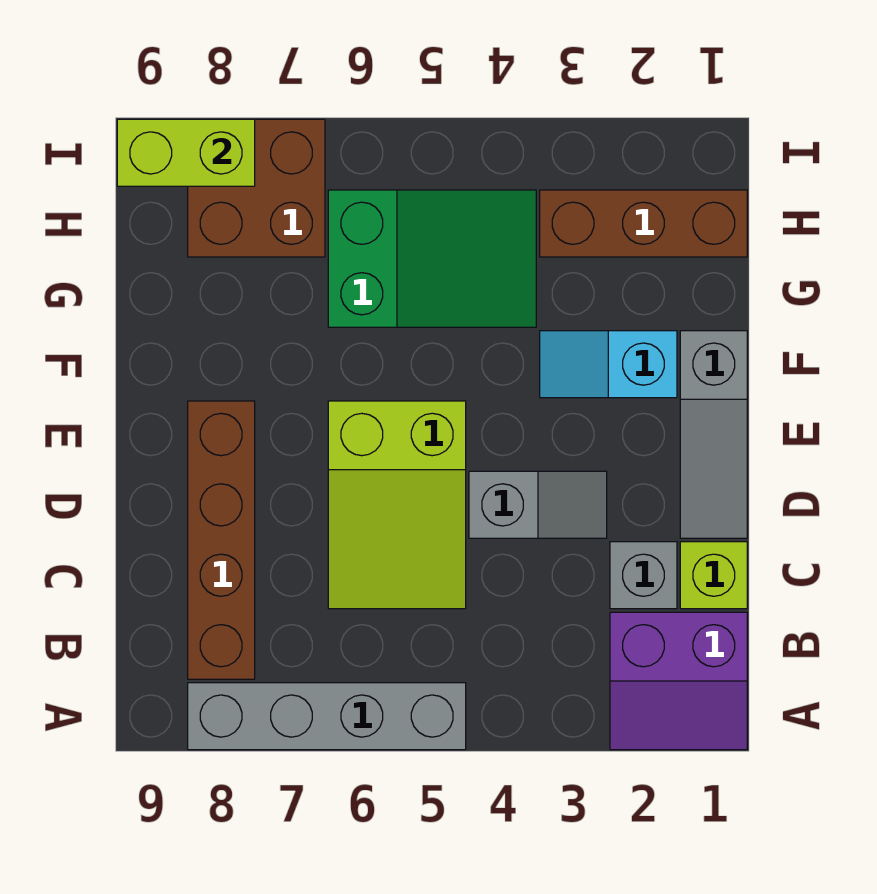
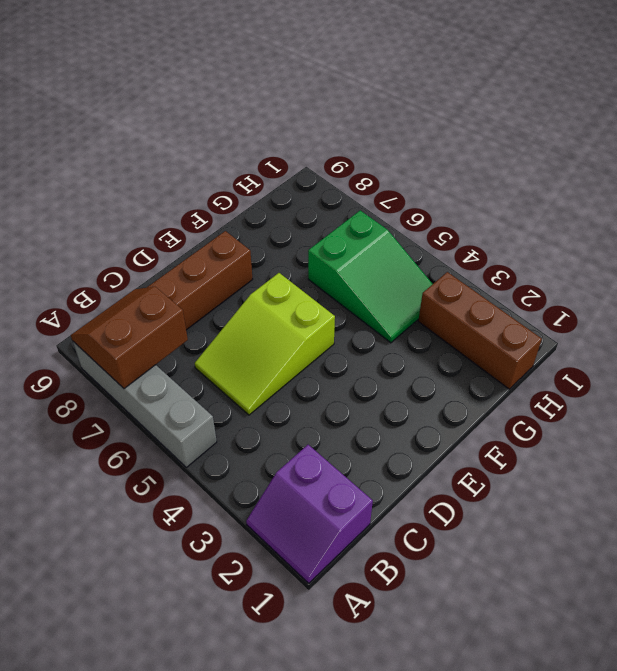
brown slope A7:B8 level 2 top 7 -> none
none -> lime brick C1 level 1
none -> grey brick C2 level 1
none -> grey slope D1:F1 level 1 top F

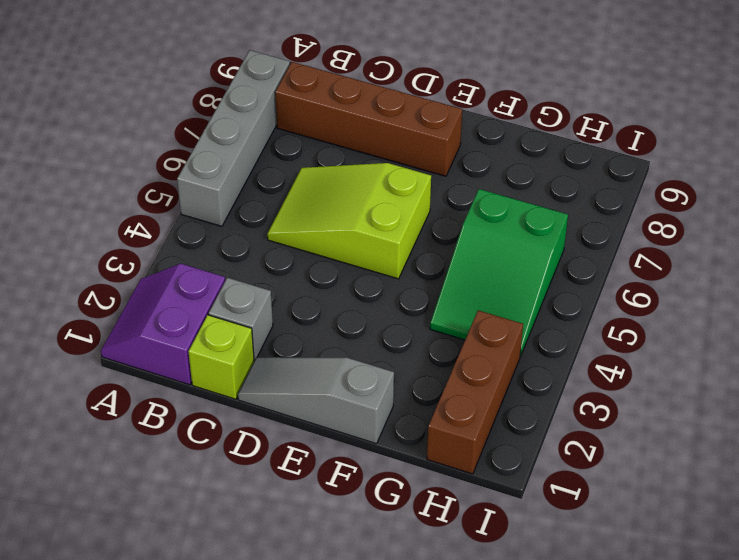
none -> grey slope D3:D4 level 1 top 4
none -> cyan slope F2:F3 level 1 top 2
none -> brown brick H7:I8 level 1

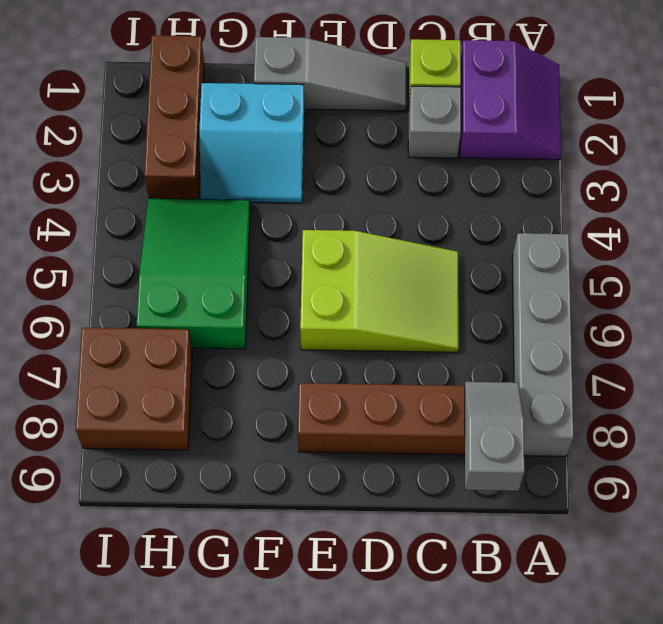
grey slope B8:B9 level 2 top 9 -> grey slope D3:D4 level 1 top 4
cyan slope F2:G3 level 1 top 2 -> cyan slope F2:F3 level 1 top 2
none -> lime brick I8:I9 level 2

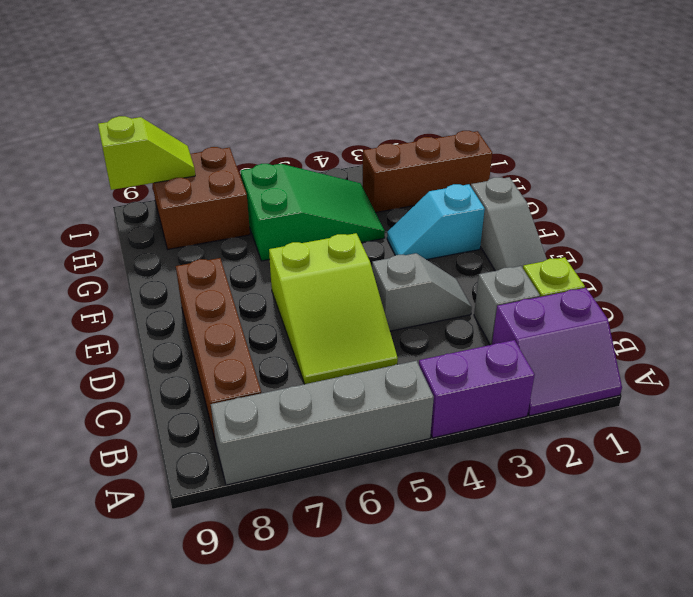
purple brick A3:A4 level 1 -> none
lime slope I8:I9 level 2 top 9 -> lime brick I8:I9 level 2

